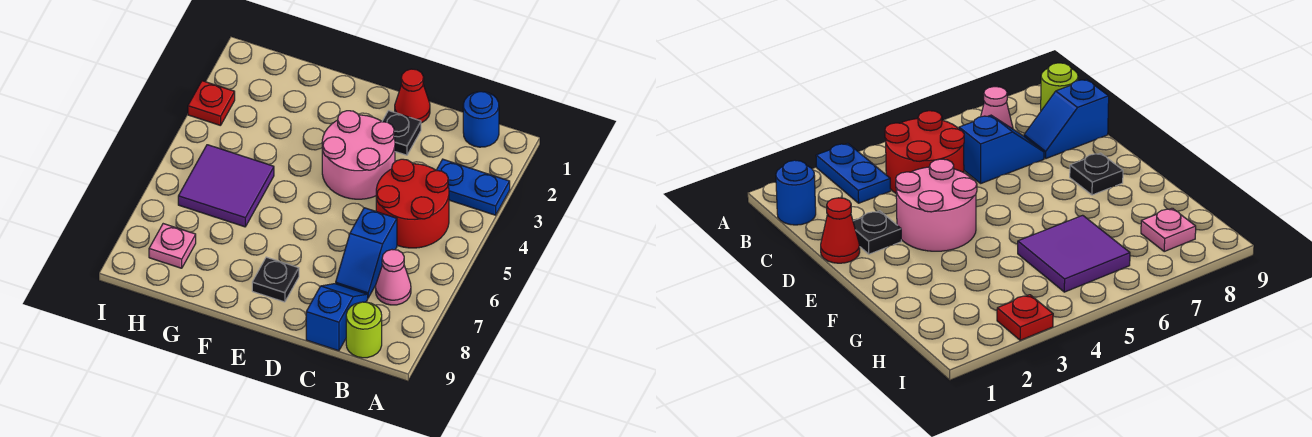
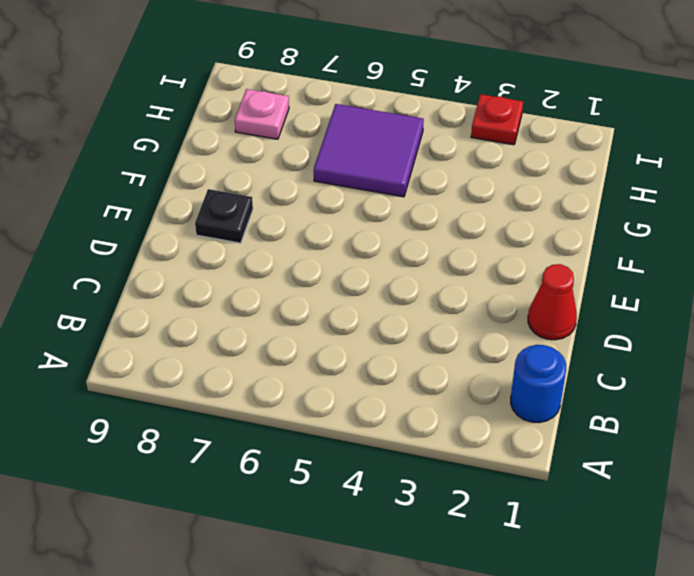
none -> blue plate A3:B3 level 1
none -> red round brick B4:C5 level 1
none -> pink cone B7 level 1

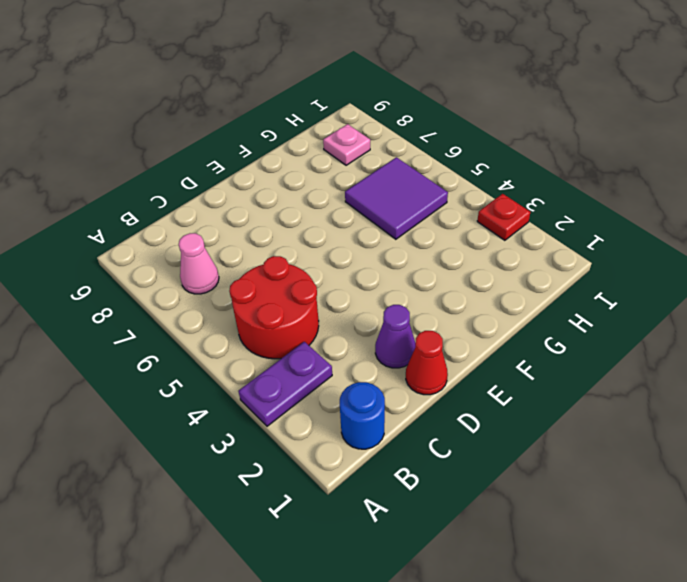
purple plate A3:B3 level 1 -> blue plate A3:B3 level 1
purple cone D2 level 1 -> black plate D2 level 1
none -> lime round brick B9 level 1
none -> blue slope C6:C7 level 1 top 6
none -> blue slope C8:C9 level 1 top 9

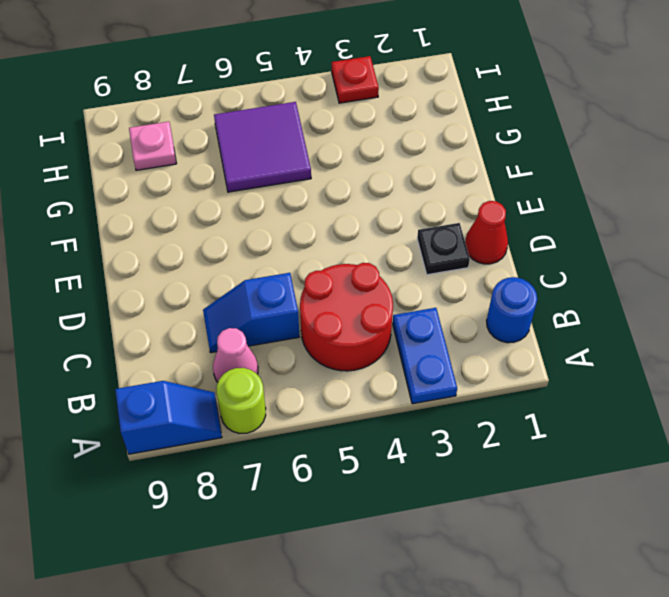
lime round brick A7 level 1 -> lime round brick B9 level 1
blue slope A8:A9 level 1 top 9 -> blue slope C8:C9 level 1 top 9
none -> pink round brick D3:E4 level 1
none -> black plate E8 level 1

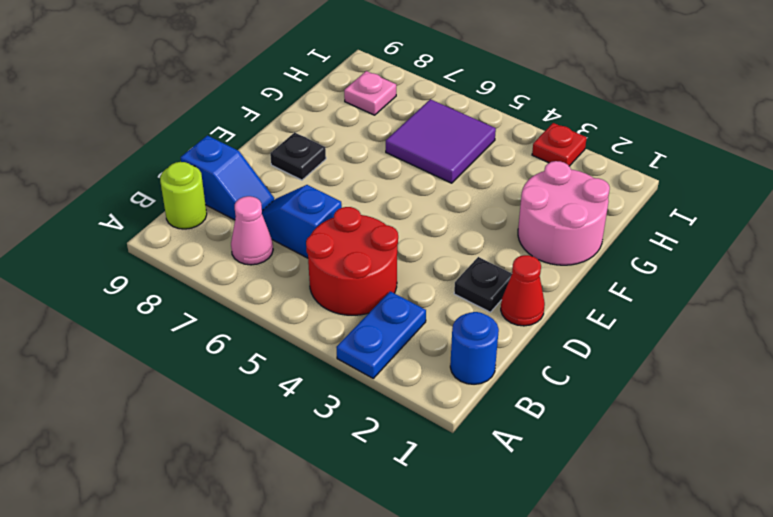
pink round brick F1:G2 level 1 -> pink round brick D3:E4 level 1

